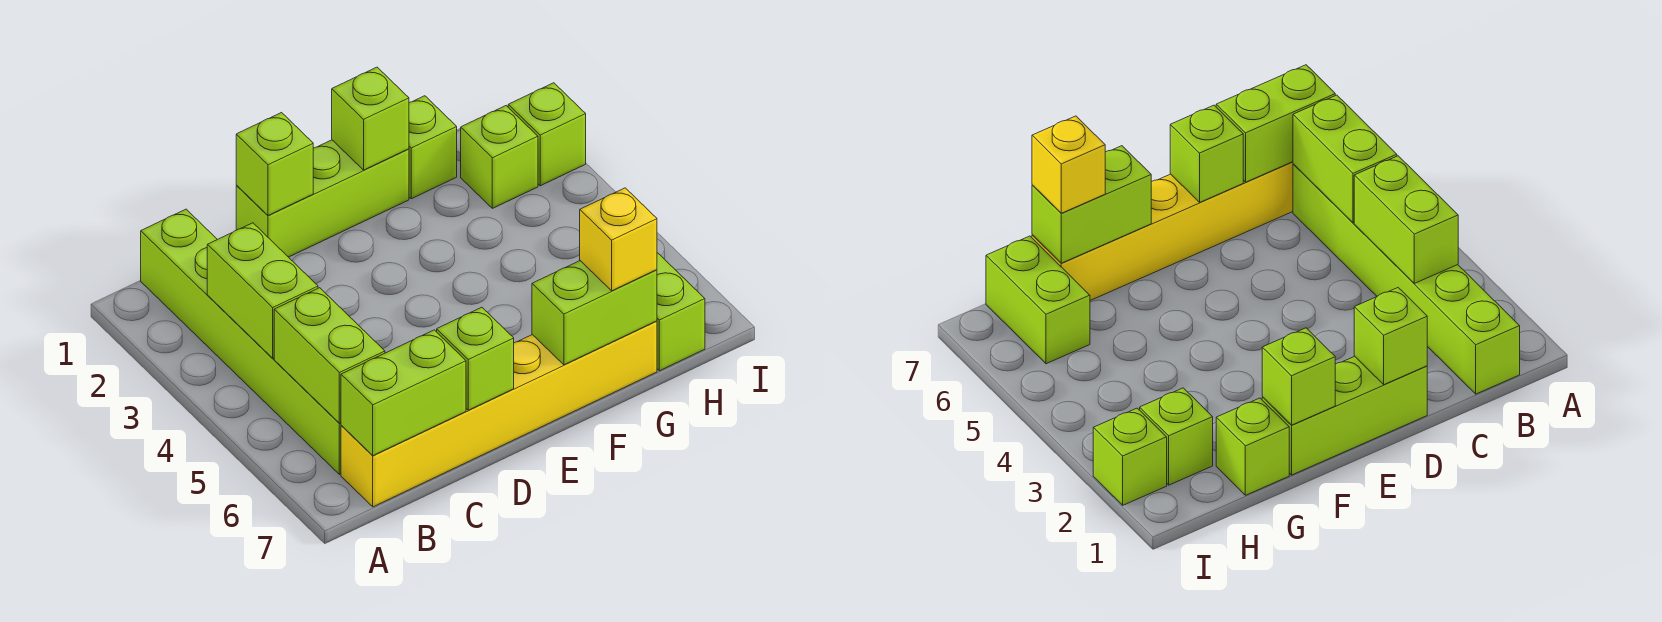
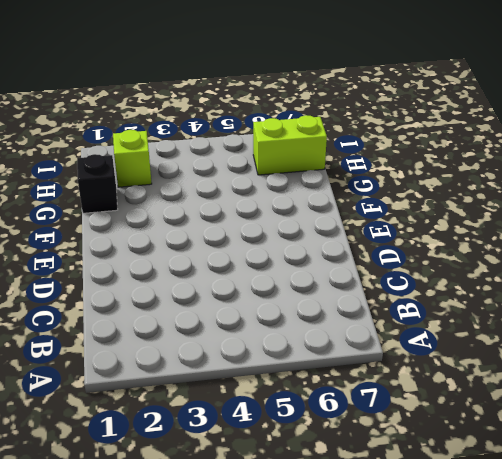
black brick G1 level 1 -> lime brick G1 level 1
none -> lime brick B1:B6 level 1
none -> yellow brick B7:G7 level 1
none -> lime brick D1:F1 level 1

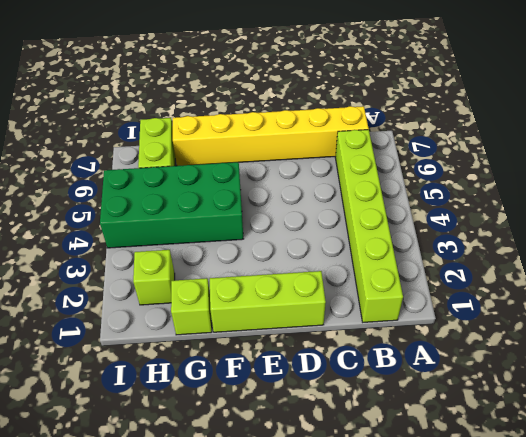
green brick F4:I5 level 1 -> none
none -> lime brick I2 level 1
none -> lime brick B3:B4 level 2
none -> lime brick B5:B6 level 2

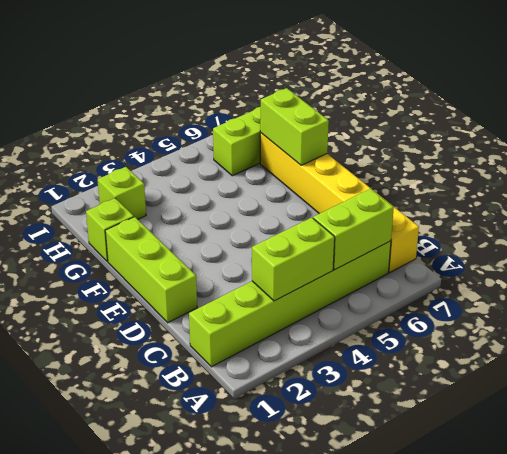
none -> lime brick I2 level 1
none -> lime brick B7:C7 level 2
none -> lime brick D1 level 2

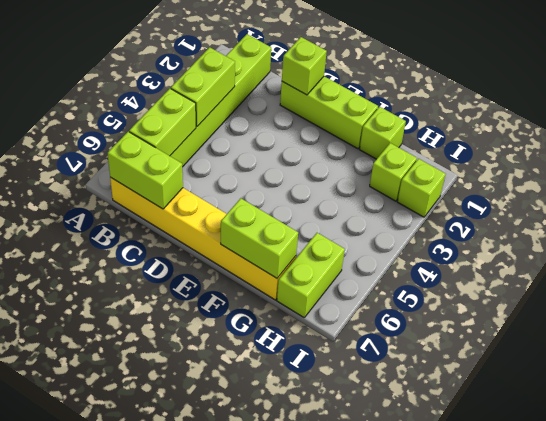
none -> lime brick D7 level 2
none -> lime brick F1 level 2
none -> yellow brick G7 level 3

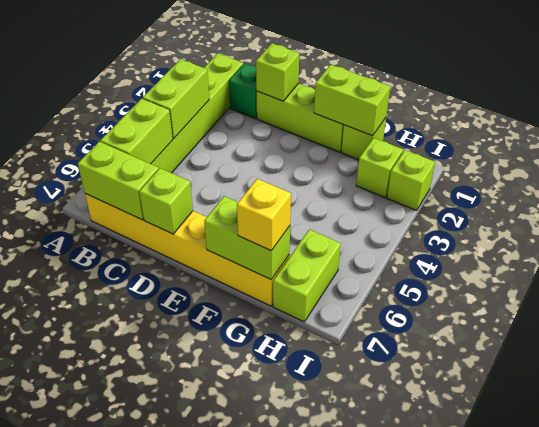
green brick C1 level 1 -> none
lime brick F1:G1 level 2 -> lime brick F1 level 2

